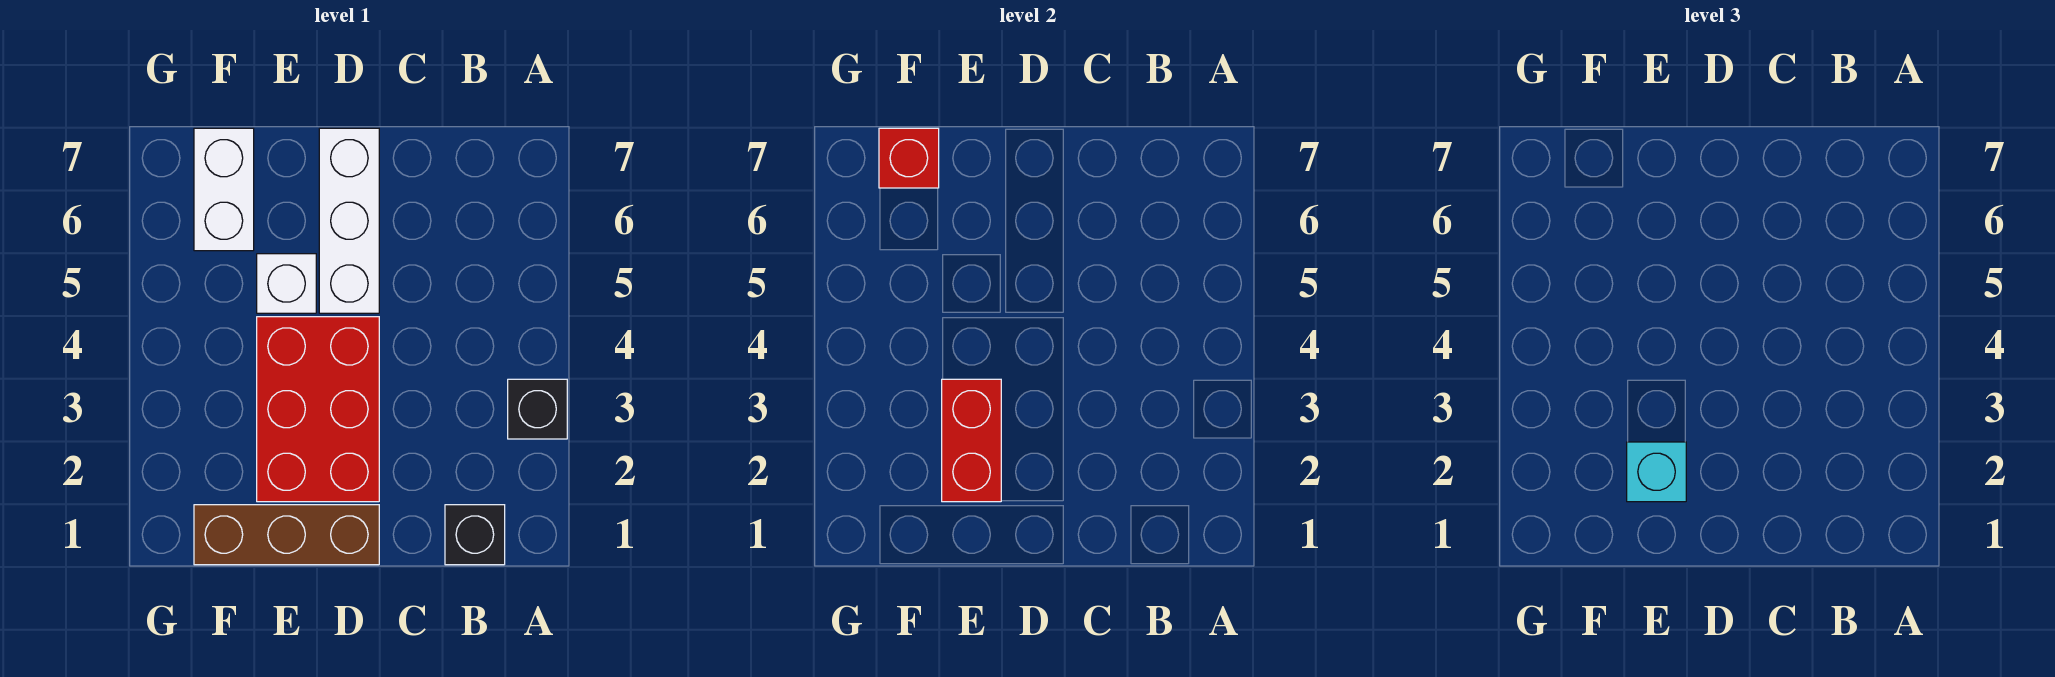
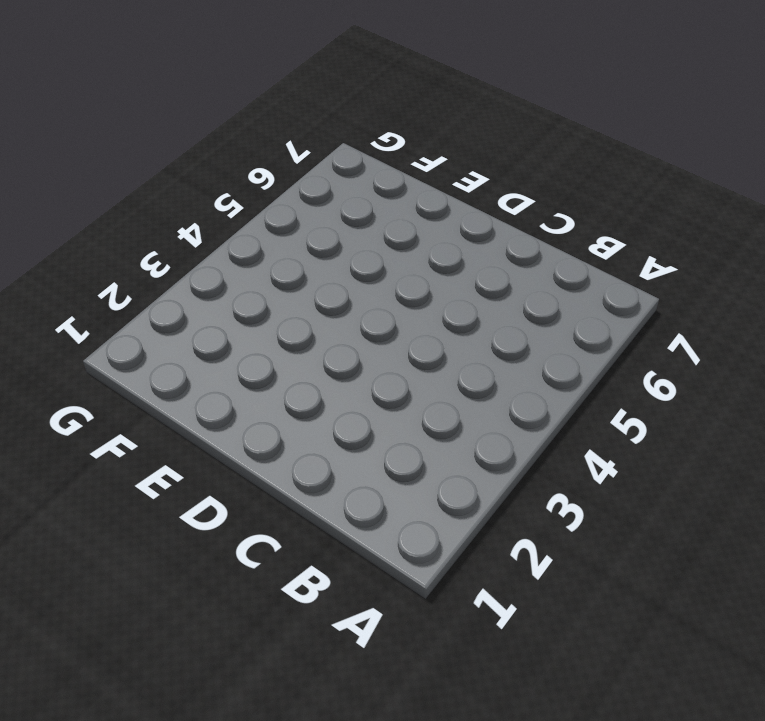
none -> black brick A3 level 1
none -> black brick B1 level 1

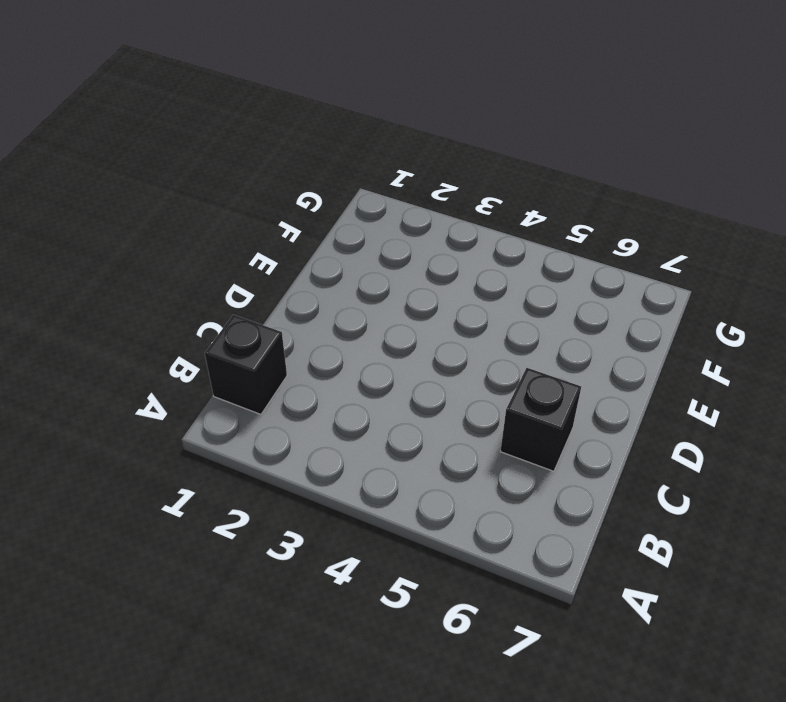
black brick C6 level 1 -> black brick A3 level 1
none -> brown brick D1:F1 level 1
none -> red brick D2:E4 level 1

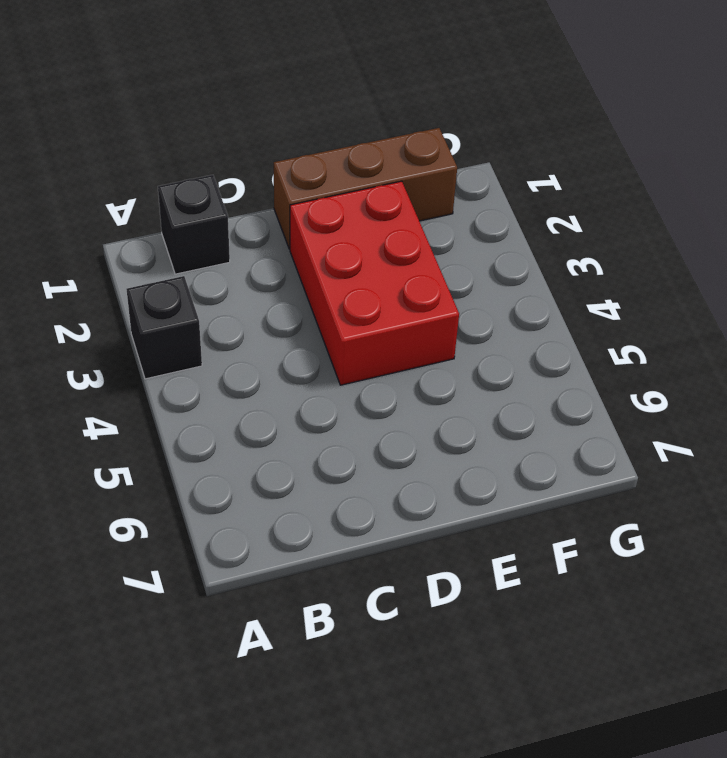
none -> white brick D5:D7 level 1
none -> white brick E5 level 1

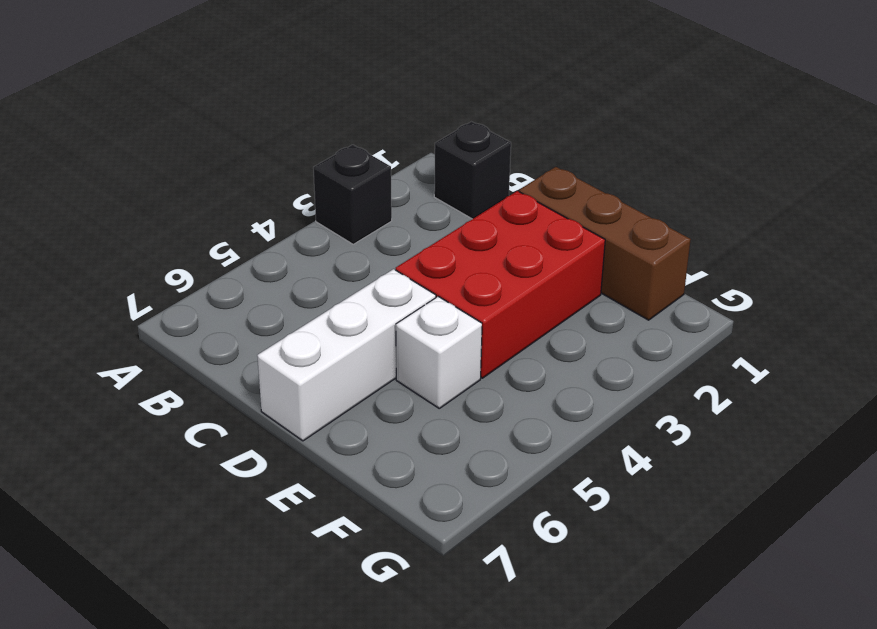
none -> white brick F6:F7 level 1
none -> red brick E2:E3 level 2

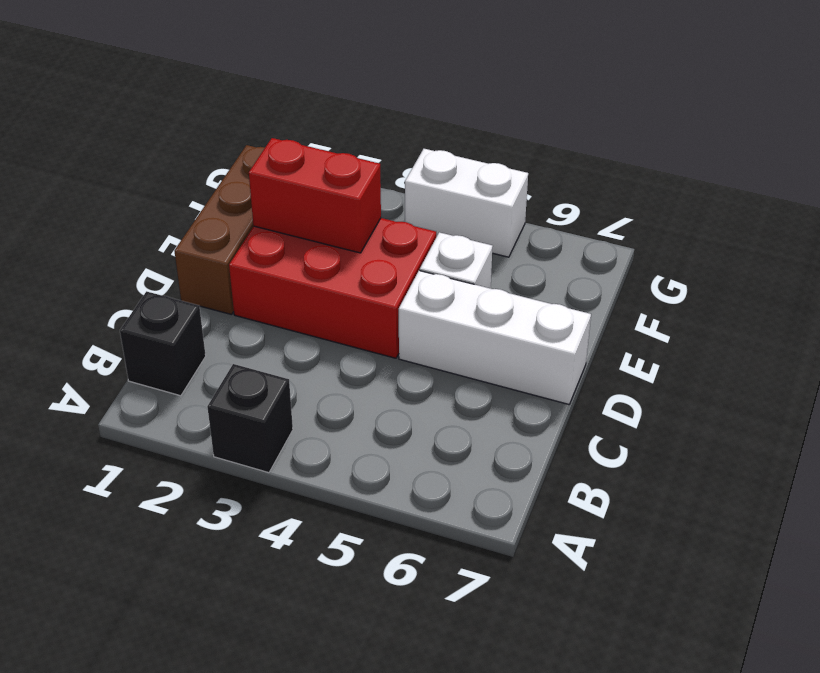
white brick G4:G5 level 1 -> white brick F6:F7 level 1
none -> red brick F7 level 2
none -> cyan brick E2 level 3

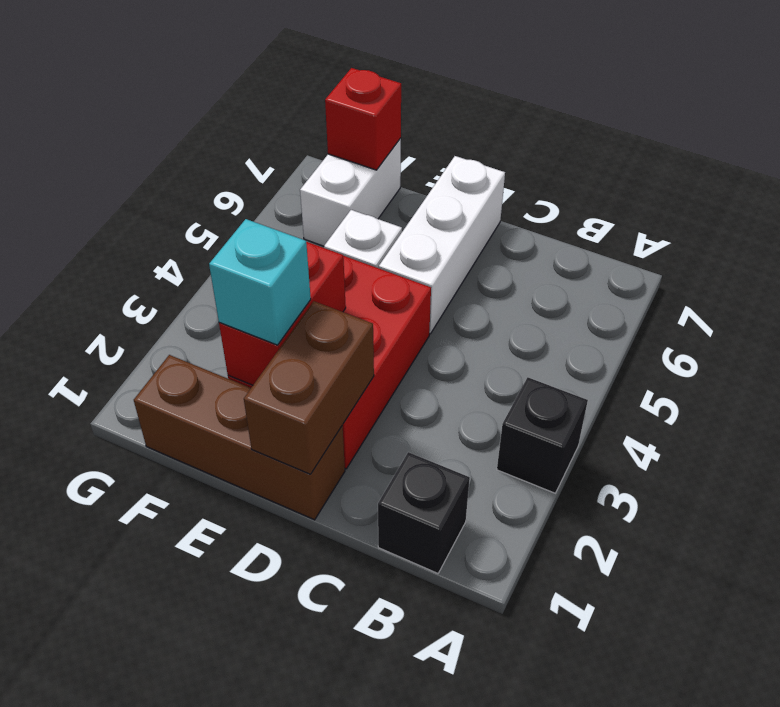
brown brick D1:D2 level 2 -> none

